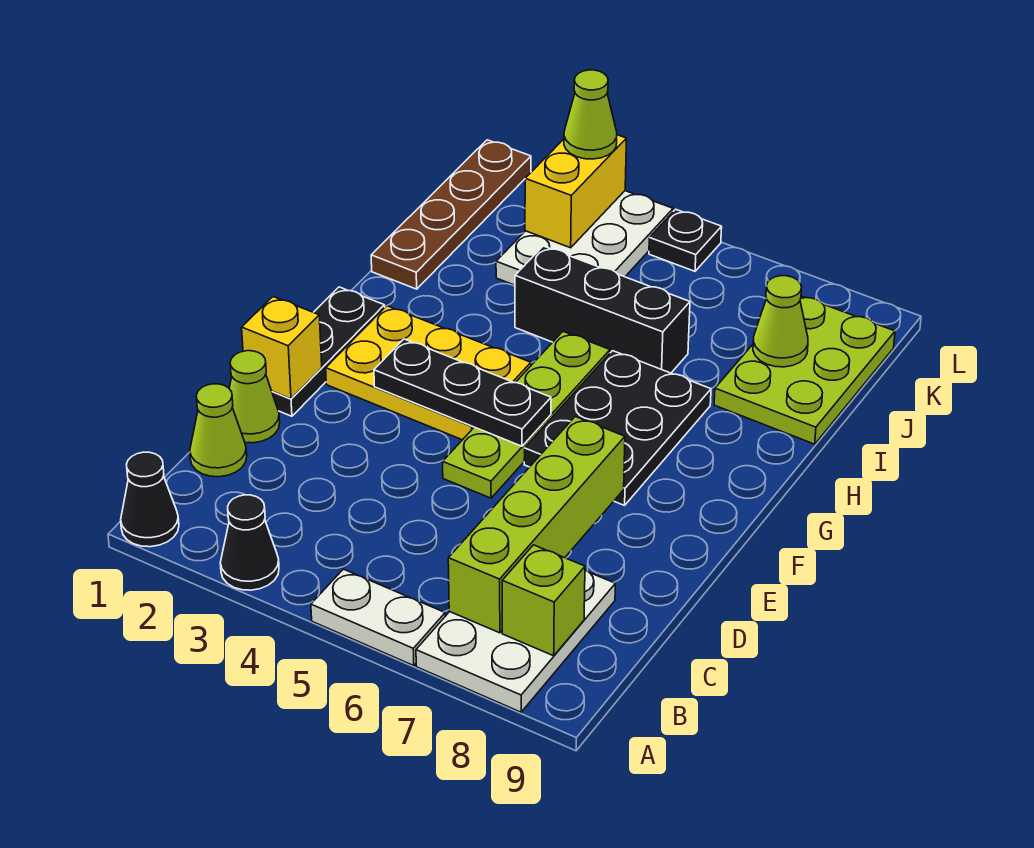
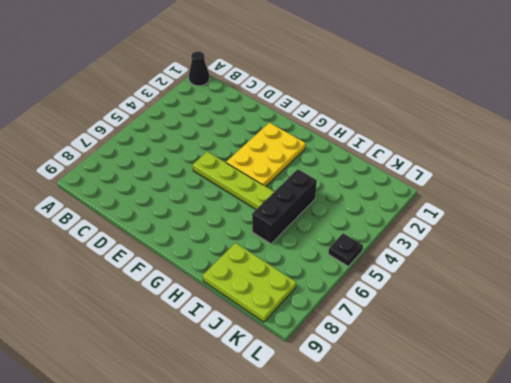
none -> black cone A3 level 1
none -> white plate A5:A6 level 1
none -> white plate A7:C8 level 1

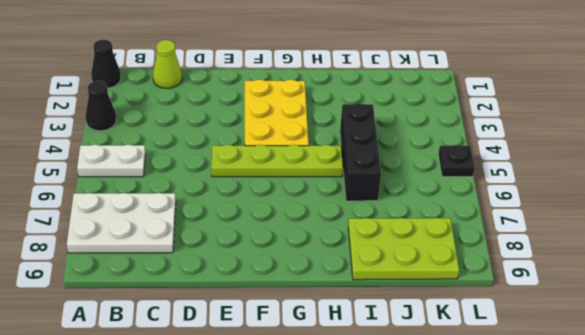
white plate A5:B5 level 1 -> white plate A5:A6 level 1
none -> lime cone D1 level 1
none -> black plate E1:G1 level 1
none -> black plate F6:H7 level 1

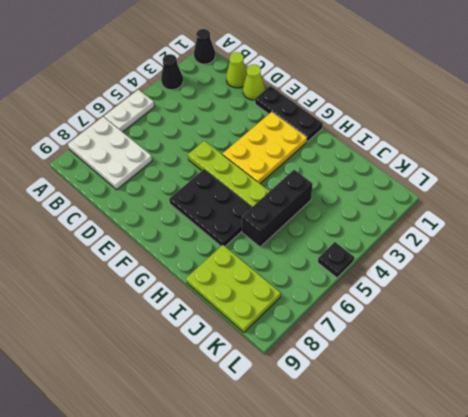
none -> brown plate I1:L1 level 1
none -> white plate J3:L4 level 1
none -> lime brick B7:E7 level 2

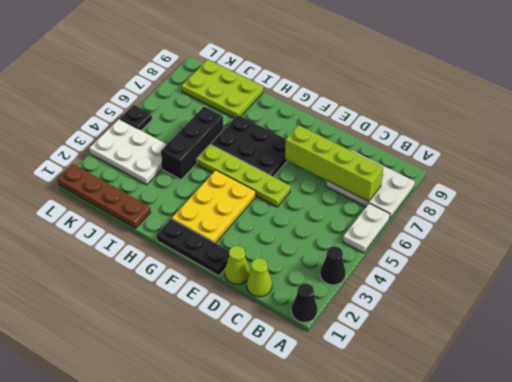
none -> lime brick B8 level 2
none -> yellow brick E1 level 2
none -> black plate F3:F5 level 2

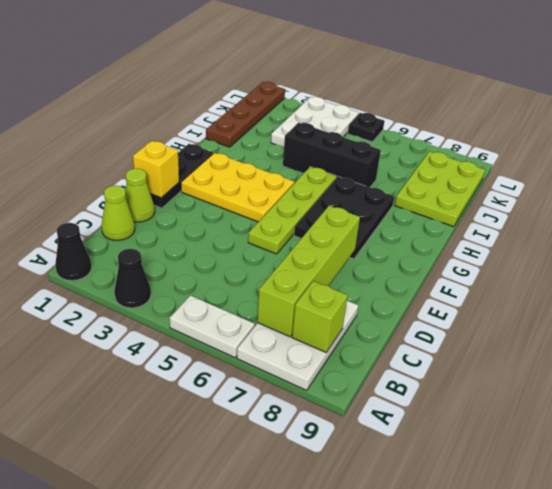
none -> black plate F3:F5 level 2
none -> lime cone J8 level 2
none -> yellow brick K3:L3 level 2

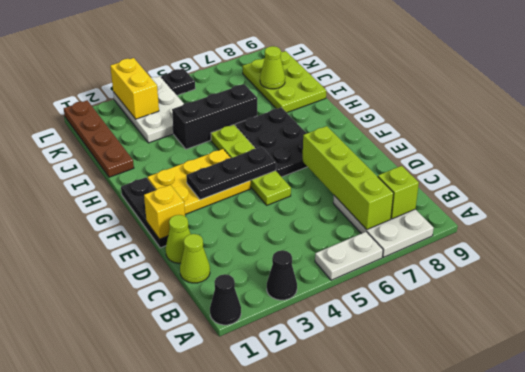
none -> lime cone L3 level 3

